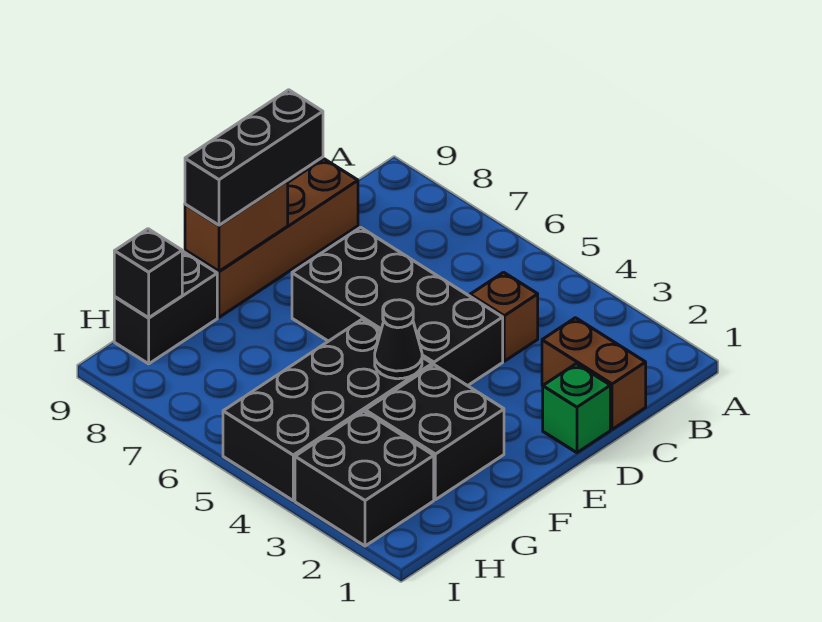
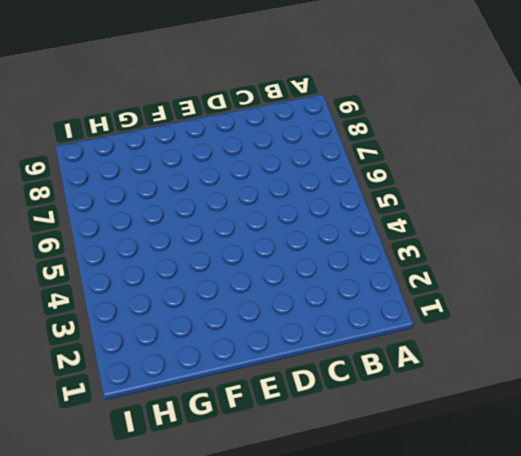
none -> brown brick C1:C2 level 1
none -> brown brick C4 level 1
none -> brown brick C9:F9 level 1

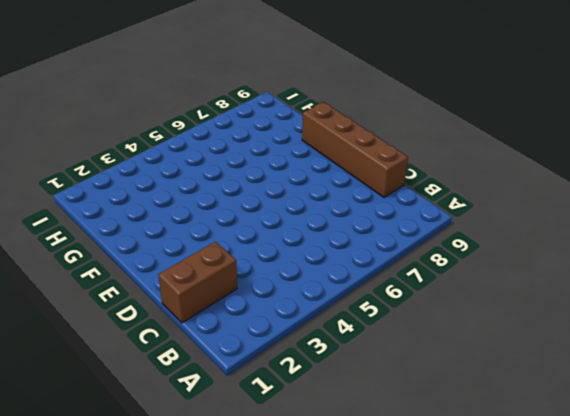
none -> brown brick C4 level 1
none -> green brick D1 level 1
none -> black brick D4:E7 level 1

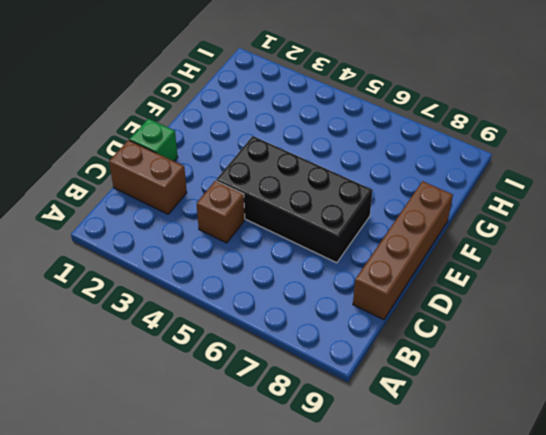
none -> black brick F2:G3 level 1
none -> black brick F4:I5 level 1
none -> black brick G9:H9 level 1

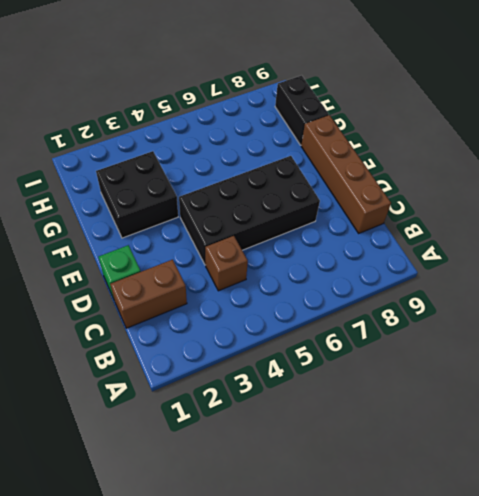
none -> black brick F4:I5 level 1
none -> black brick H2:I3 level 1
none -> brown brick E9:F9 level 2

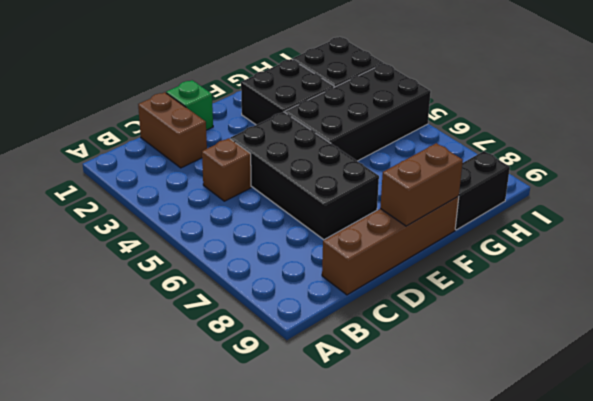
none -> black cone F4 level 2
none -> black brick H9 level 2
none -> black brick D9:F9 level 3

